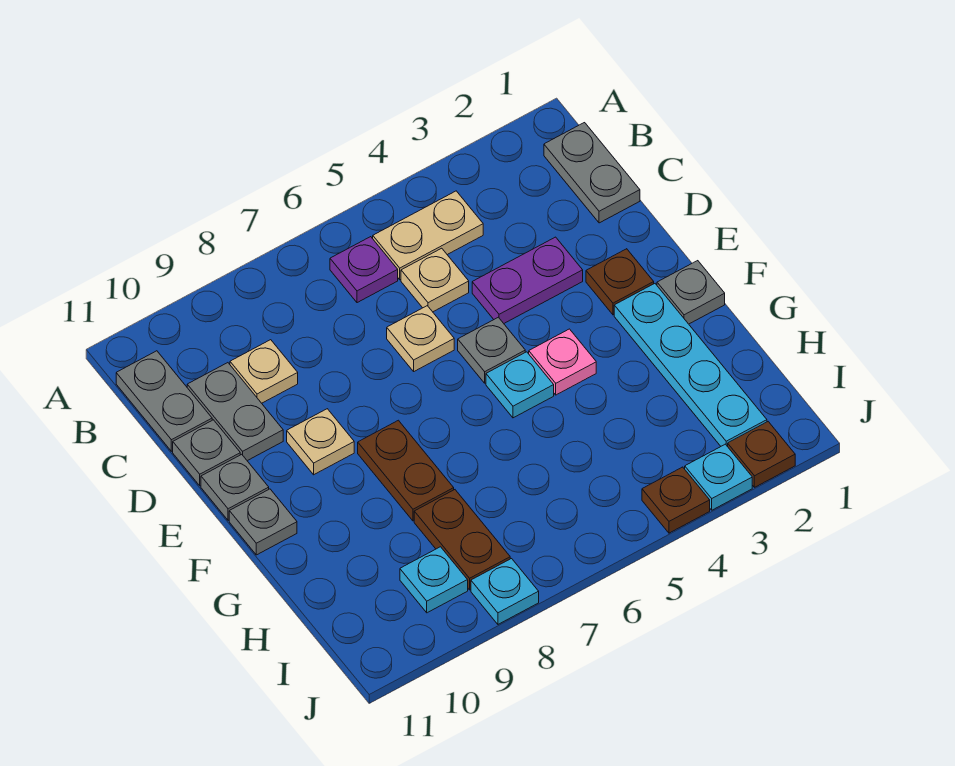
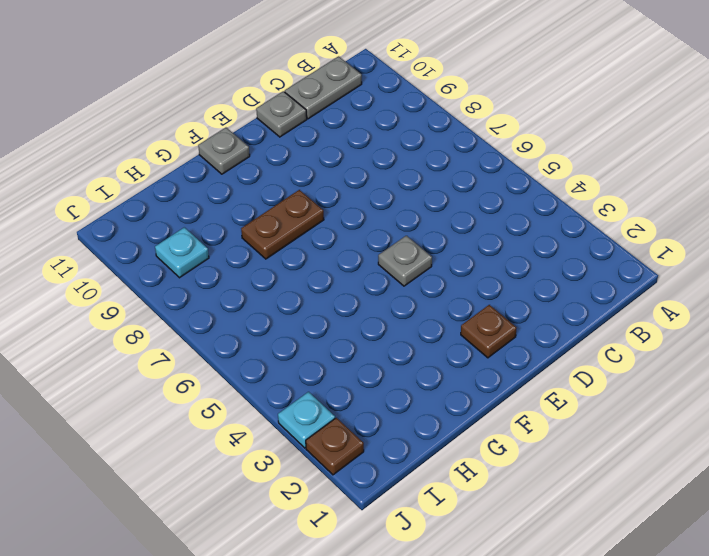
none -> grey plate B1:C1 level 1
none -> tan plate B4:B5 level 1
none -> purple plate B6 level 1

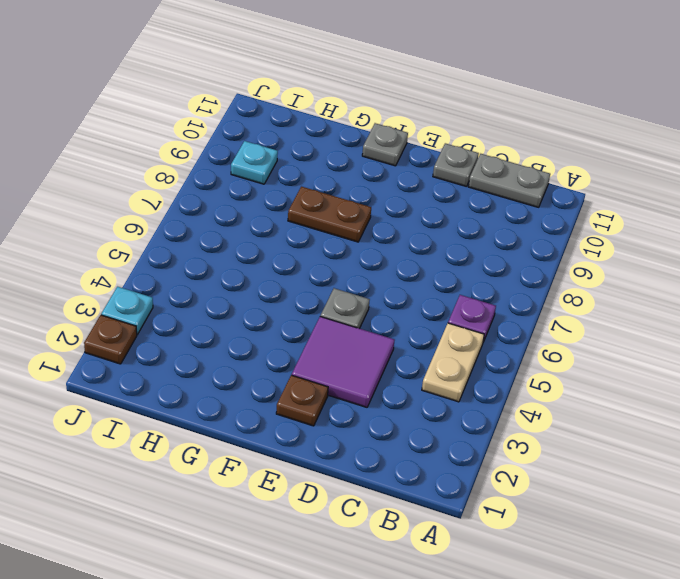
purple tile D3:E4 level 1 -> purple plate D3:D4 level 1
none -> grey plate B1:C1 level 1
none -> tan plate C5 level 1
none -> tan plate C9 level 1

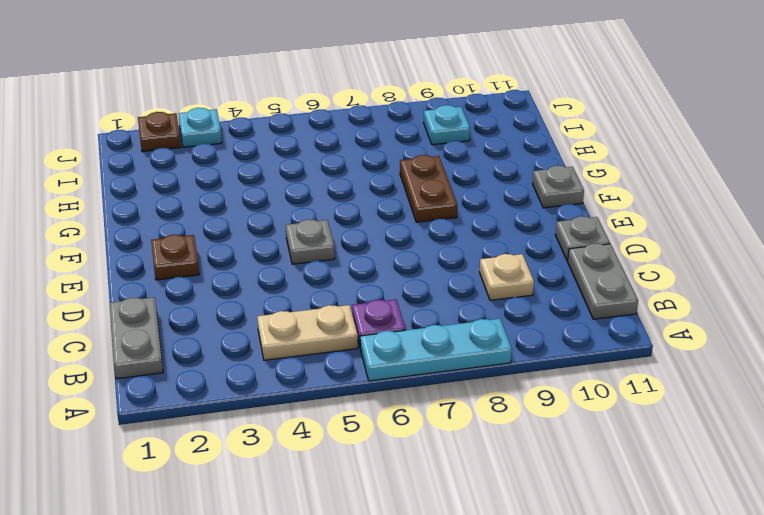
cyan plate A6:A8 level 1 -> none
none -> tan plate C5 level 1
none -> grey plate C10:D10 level 1
none -> purple plate D3:D4 level 1

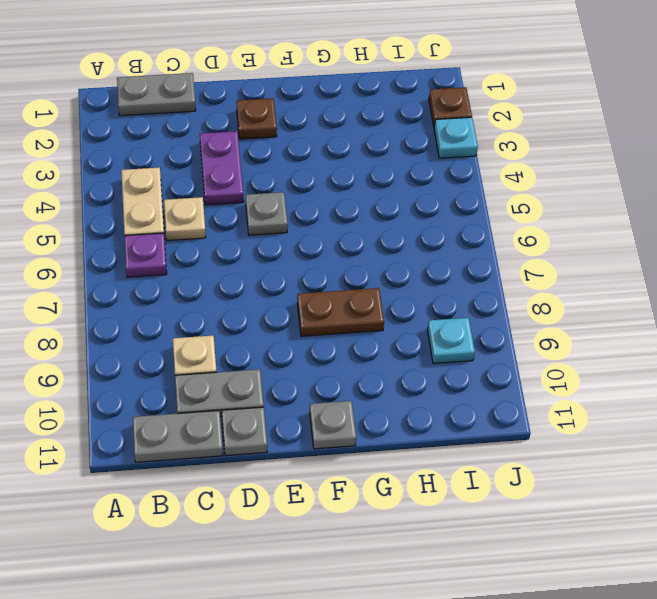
none -> tan plate D6 level 1
none -> tan plate E9 level 1
none -> grey plate E11 level 1

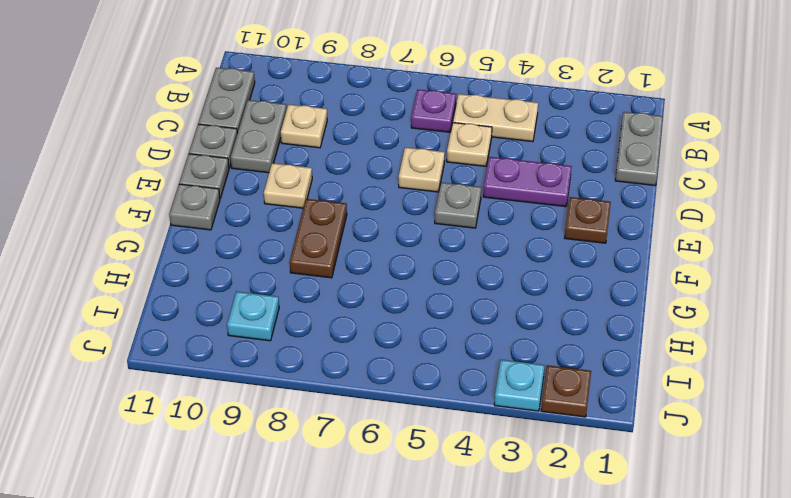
none -> grey plate F1 level 1
none -> cyan plate F2:I2 level 1
none -> pink plate F4 level 1

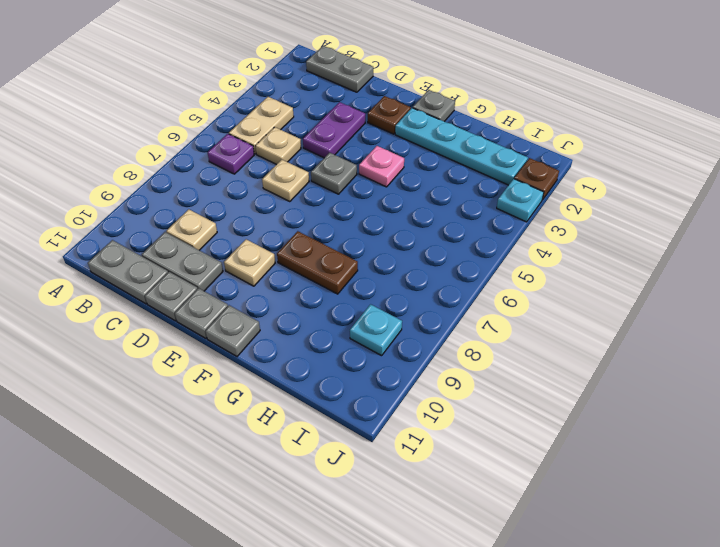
none -> cyan plate F5 level 1
none -> brown plate H8:I8 level 1
none -> brown plate J4 level 1

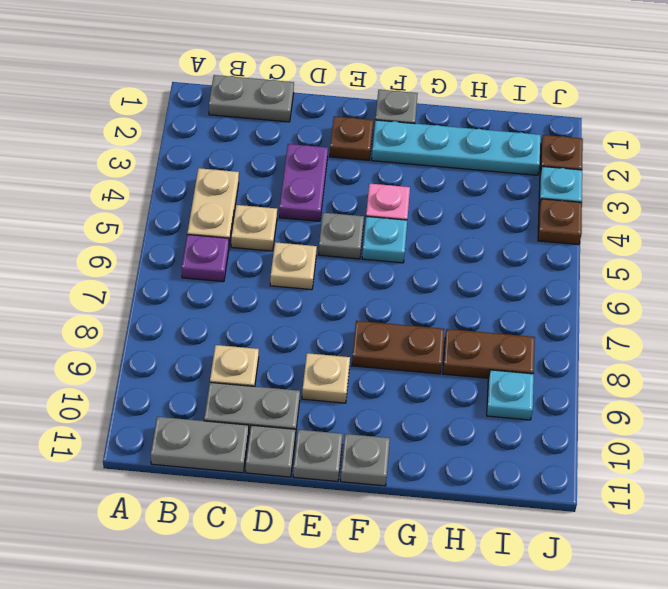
none -> cyan plate J8 level 1

